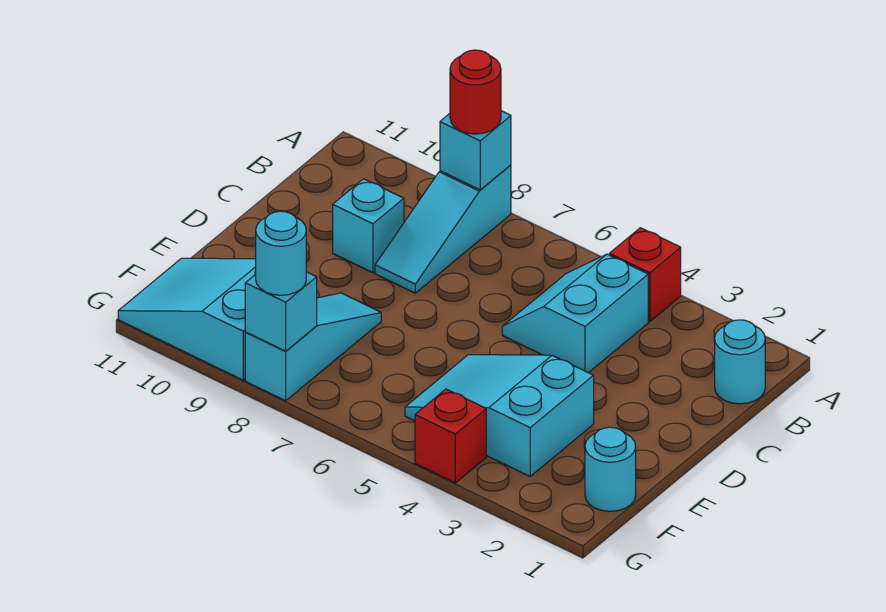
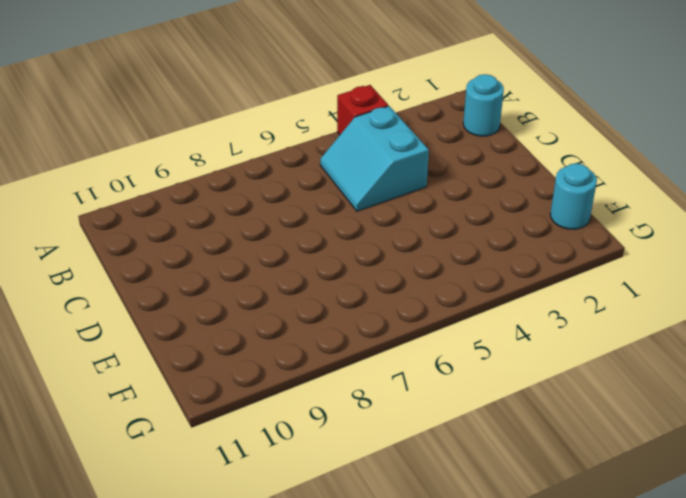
none -> cyan slope A8:C8 level 1 top A
none -> cyan brick C9 level 1
none -> cyan slope E3:F5 level 1 top 3

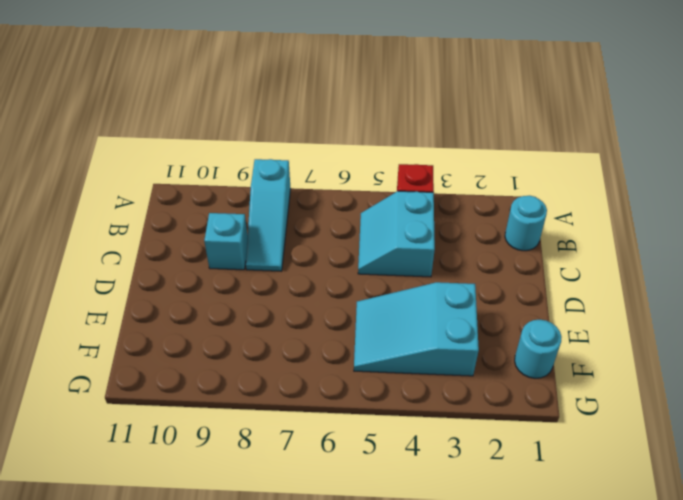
none -> cyan slope E8:G8 level 1 top G
none -> cyan slope F9:G11 level 1 top 9
none -> red brick G4 level 1

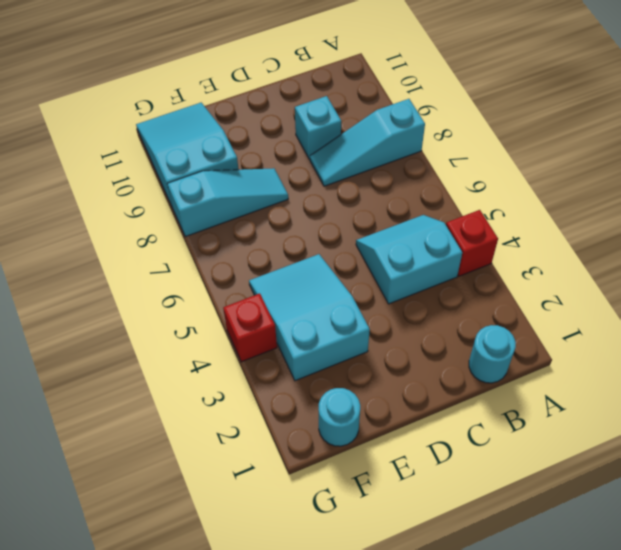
none -> cyan brick A8 level 2
none -> cyan brick G8 level 2
none -> red round brick A8 level 3

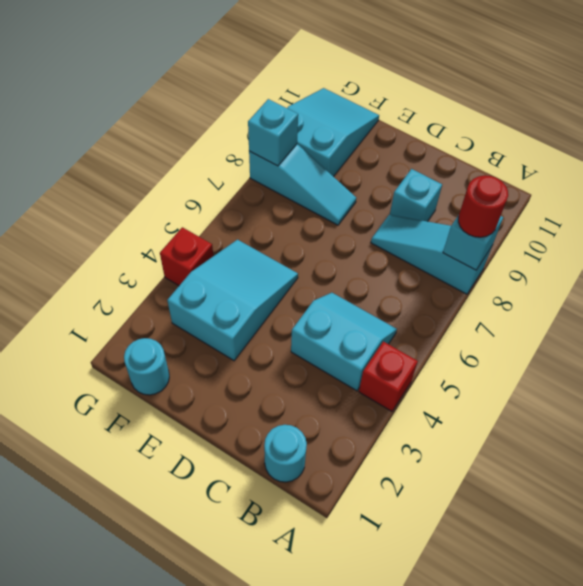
none -> cyan round brick G8 level 3

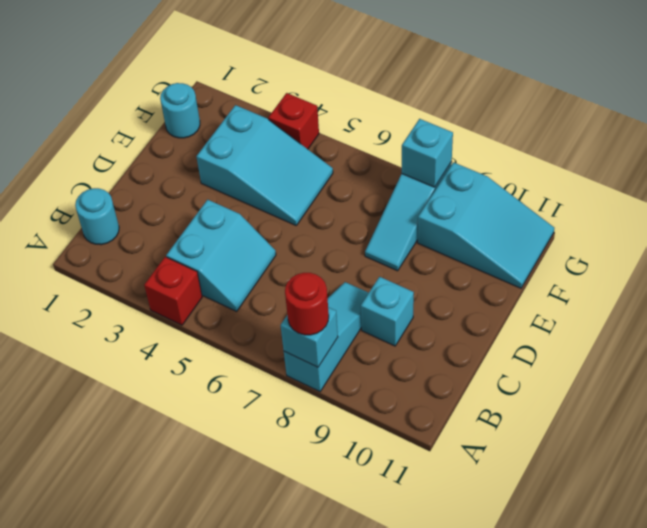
none -> cyan round brick G8 level 3

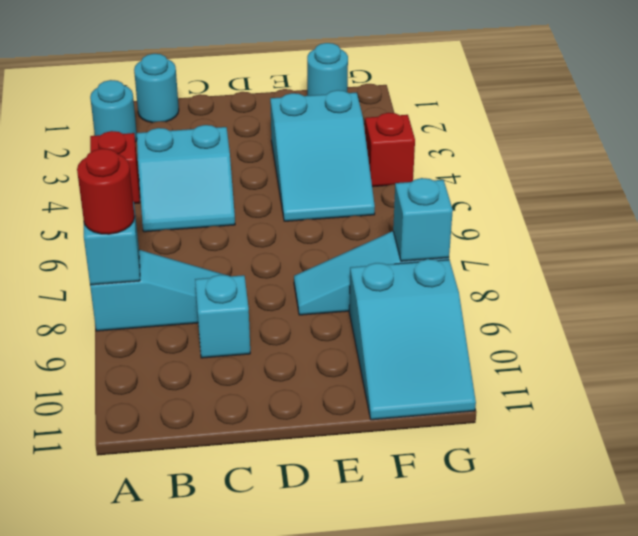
cyan round brick A2 level 1 -> cyan round brick G8 level 3

